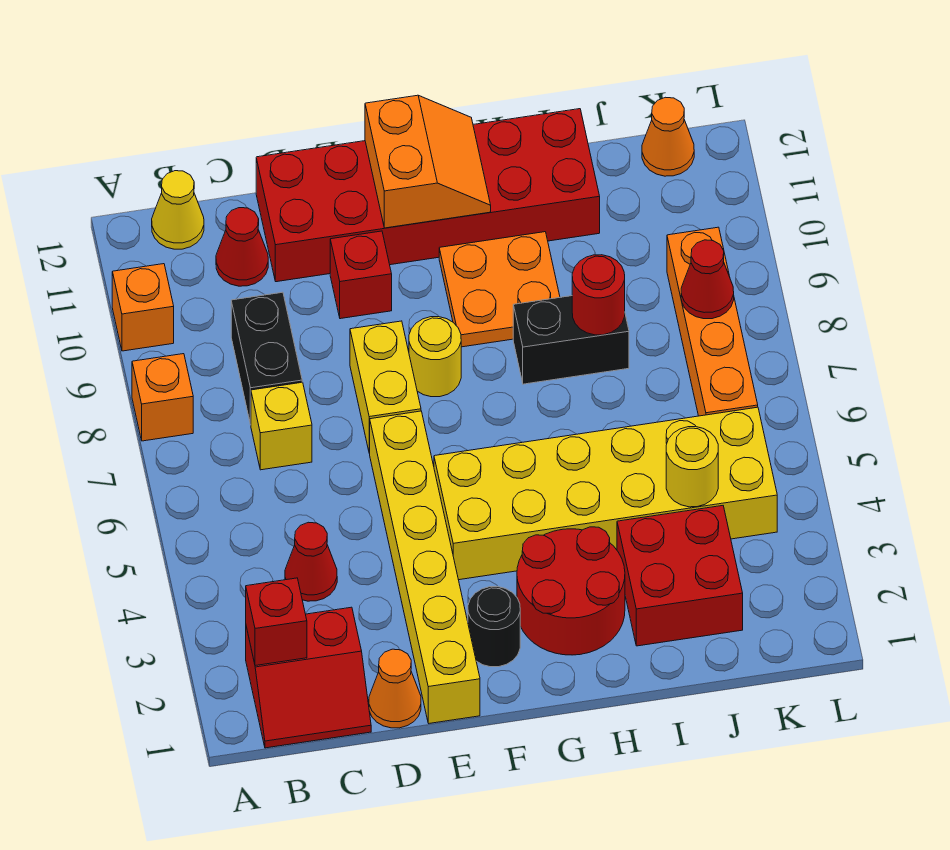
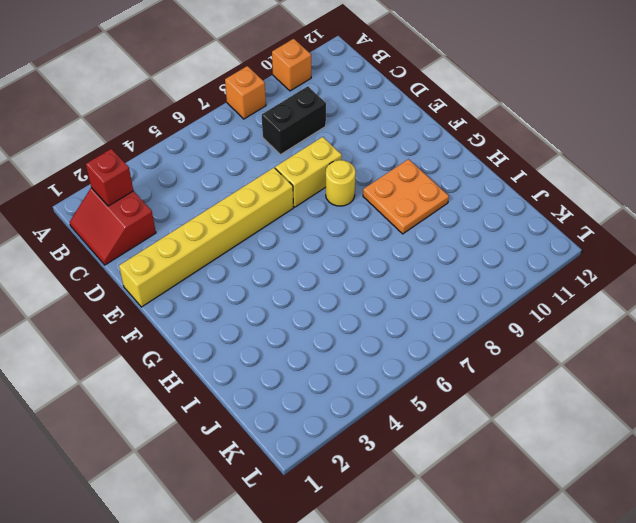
none -> yellow cone B12 level 1
none -> red cone C4 level 1
none -> yellow brick C7 level 1

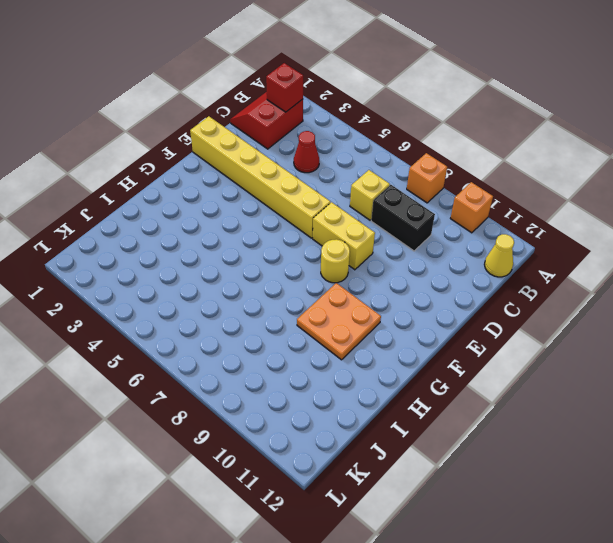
none -> red cone C11 level 1
none -> orange cone D1 level 1
none -> red brick D11:I12 level 1

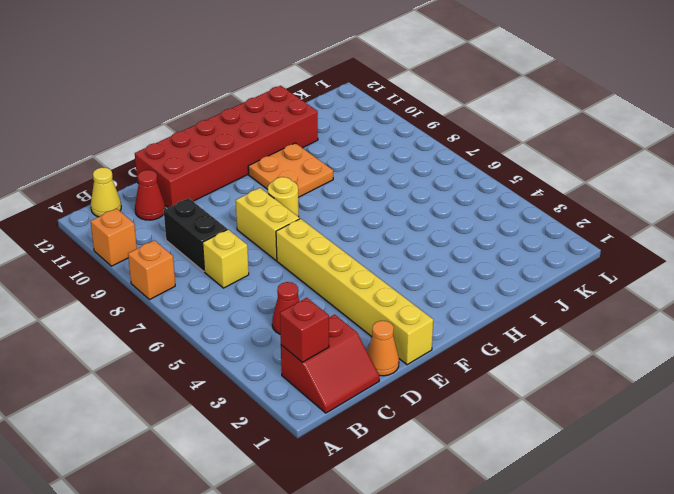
none -> red brick E10 level 1
none -> black round brick F2 level 1
none -> yellow brick F4:K5 level 1

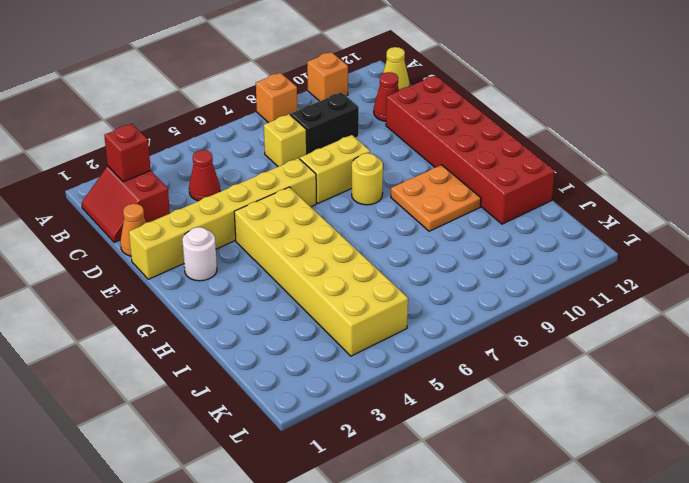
white round brick F2 level 1 -> black round brick F2 level 1
none -> red brick E10 level 1
none -> red round brick G2:H3 level 1
none -> black brick H8:I8 level 1

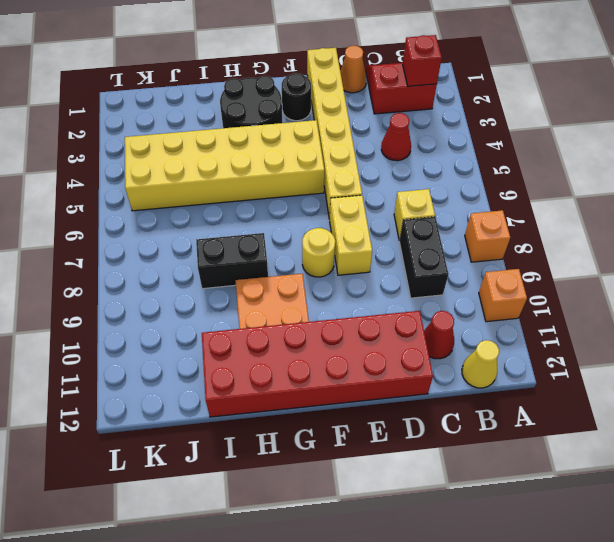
black round brick G2:H3 level 1 -> red round brick G2:H3 level 1
none -> red brick E10 level 1
none -> red brick I2:J3 level 1
none -> orange brick K6:K9 level 1

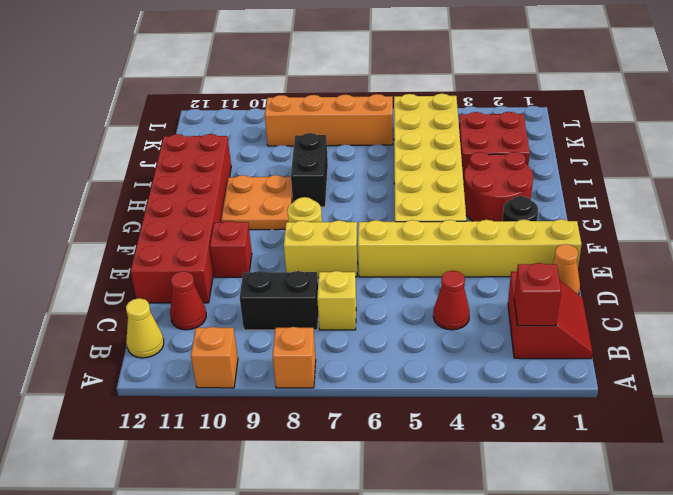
none -> orange cone K12 level 1
none -> orange slope F11:G12 level 2 top F
none -> red round brick I8 level 2

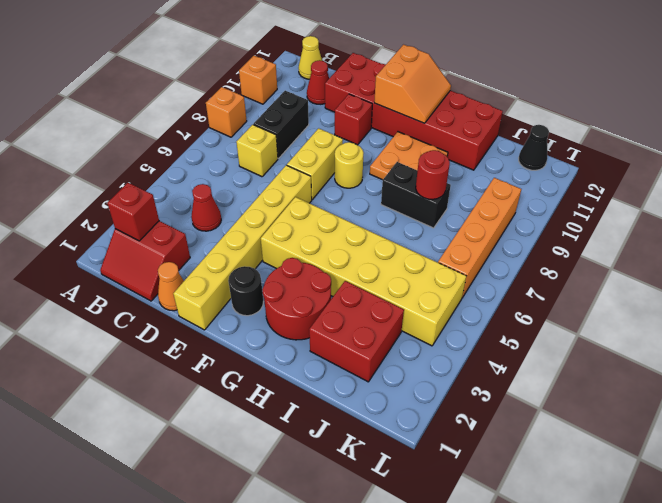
black cone K12 level 1 -> orange cone K12 level 1
none -> yellow round brick J4 level 2
none -> red cone K8 level 2

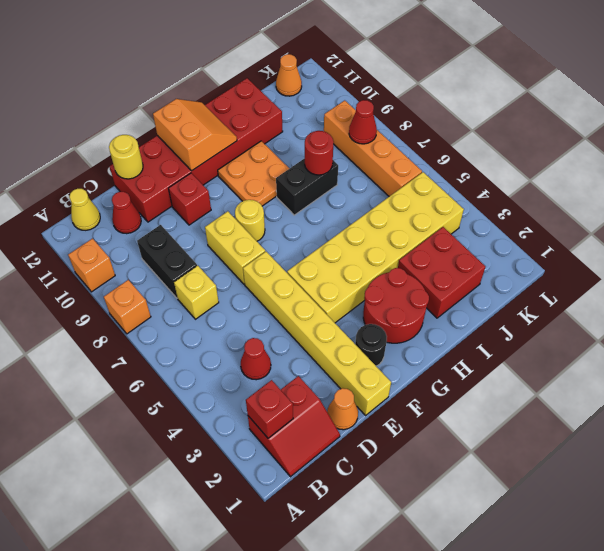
yellow round brick D12 level 2 -> yellow round brick J4 level 2

